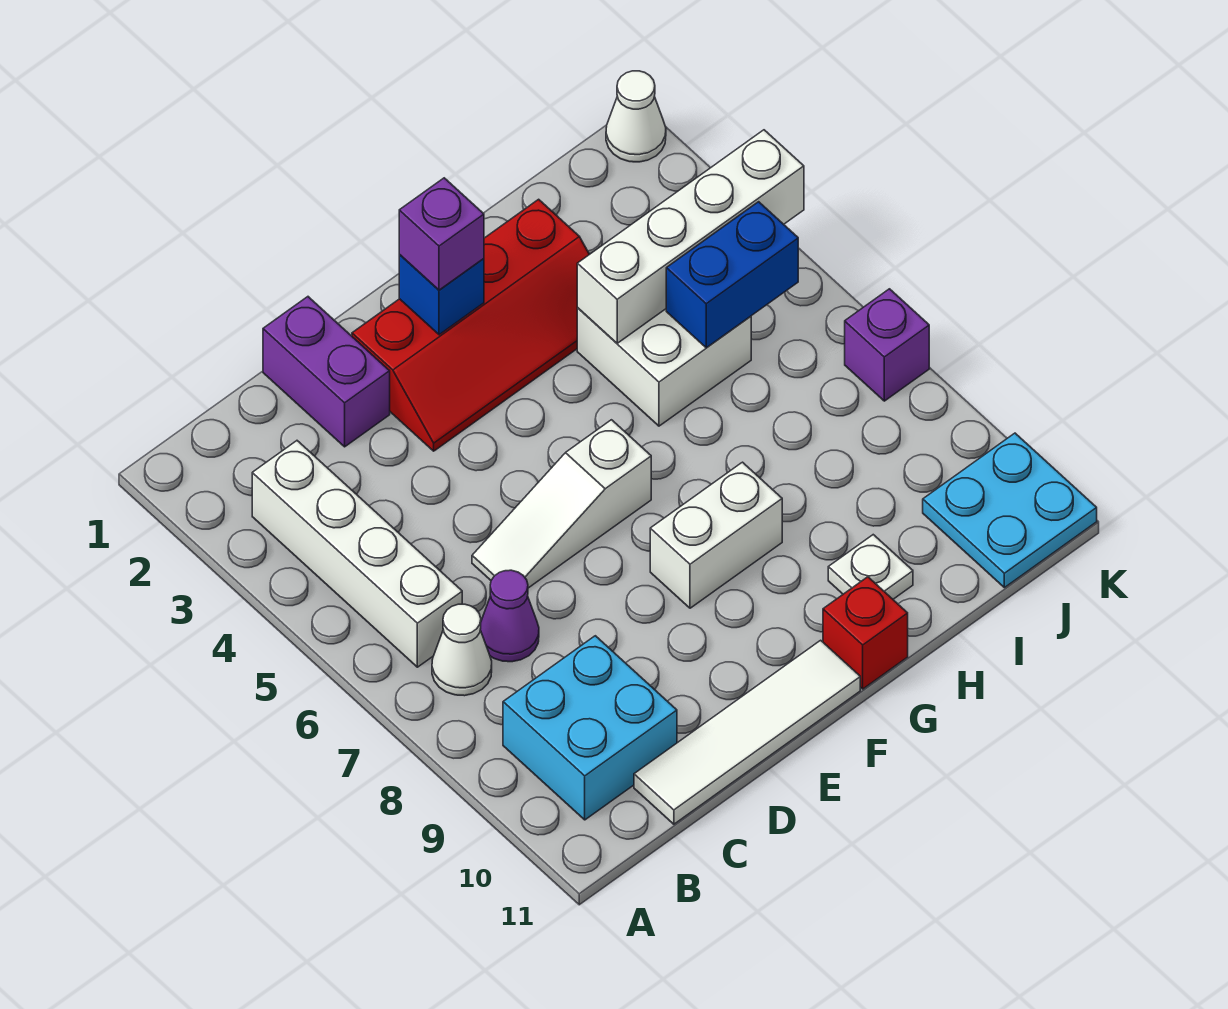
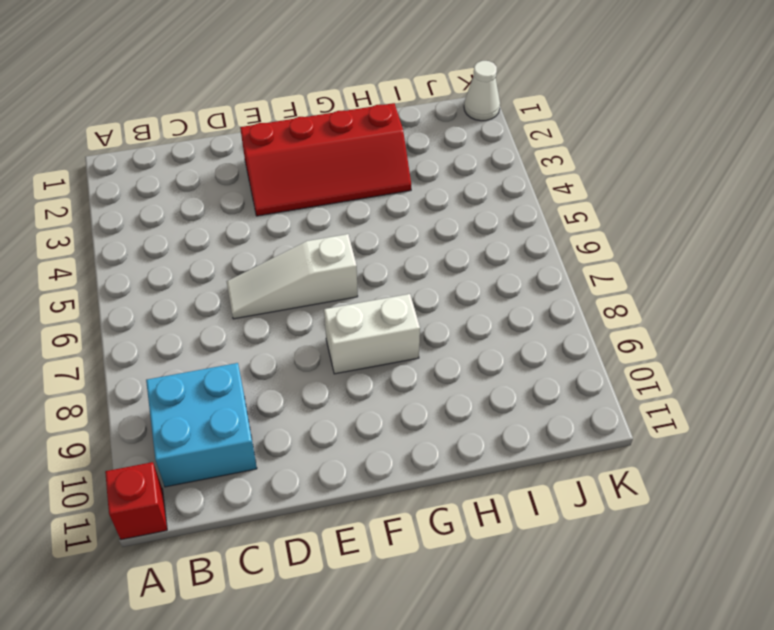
red brick A11 level 1 -> red brick G11 level 1
none -> white brick B3:B6 level 1
none -> white cone B7 level 1
none -> purple cone C7 level 1

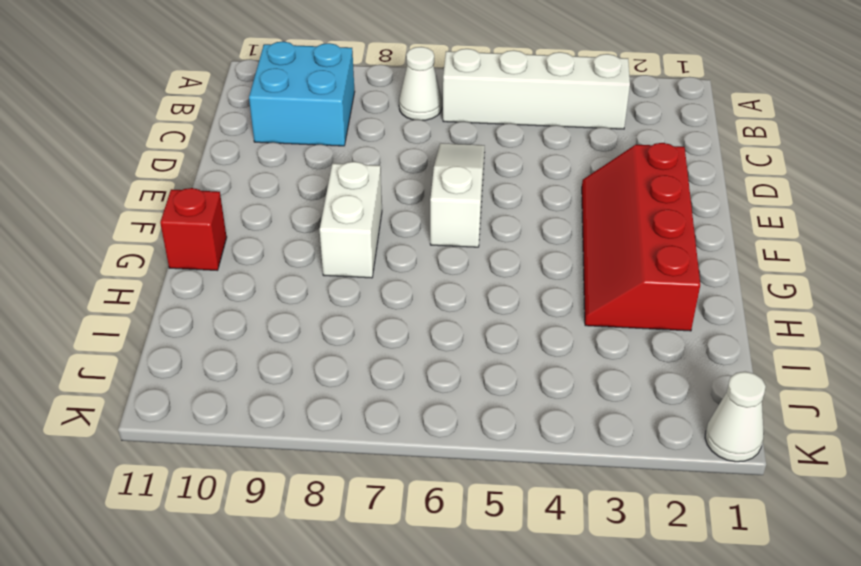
none -> purple cone C7 level 1
none -> white tile C11:F11 level 1
none -> purple brick D1:D2 level 1

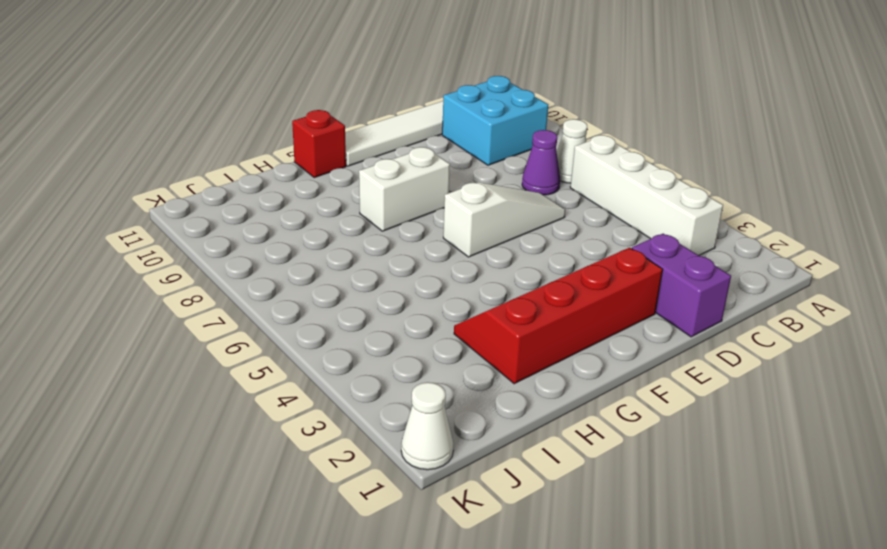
none -> white brick H4:I5 level 1
none -> white plate H10 level 1
none -> cyan plate J10:K11 level 1

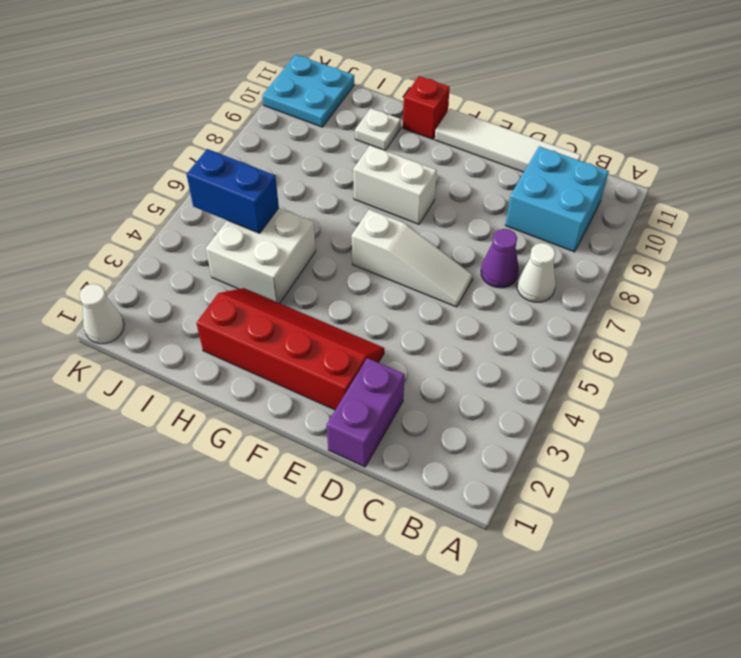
none -> white brick B3:B6 level 1
none -> purple brick K7 level 1
none -> blue brick F2 level 2

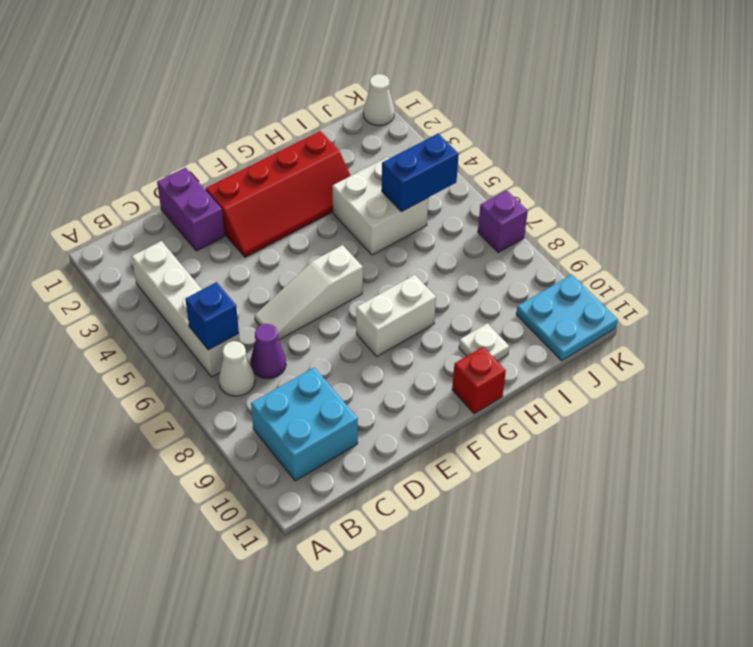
blue brick B6 level 2 -> blue brick F2 level 2
none -> white tile C11:F11 level 1
none -> white brick H4:K4 level 2
none -> purple brick F2 level 3

